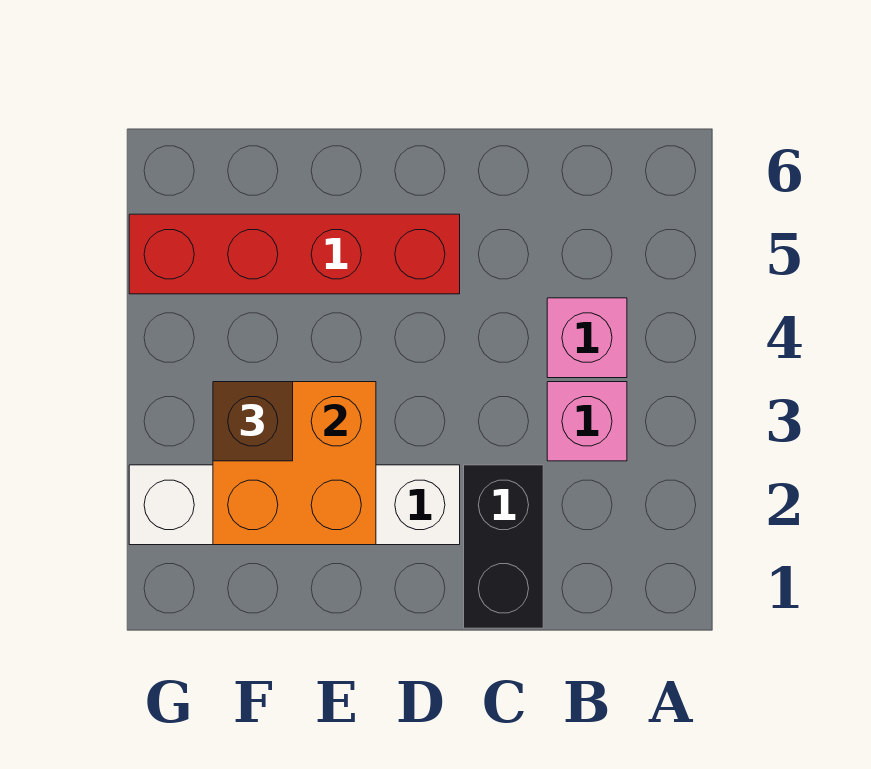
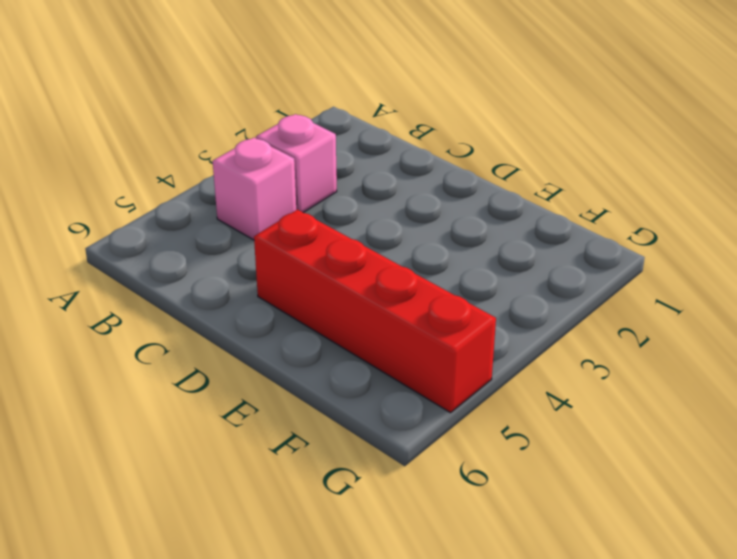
none -> black brick C1:C2 level 1
none -> white brick D2:G2 level 1

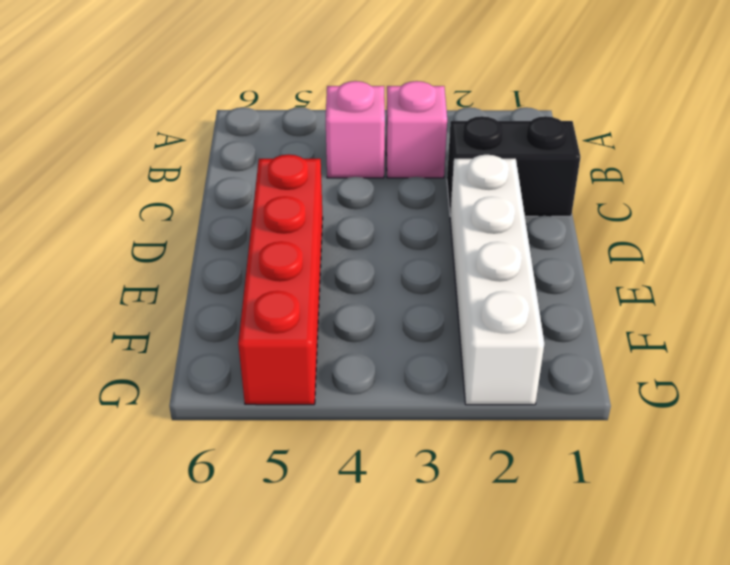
none -> orange brick E2:F3 level 2
none -> brown brick F3 level 3

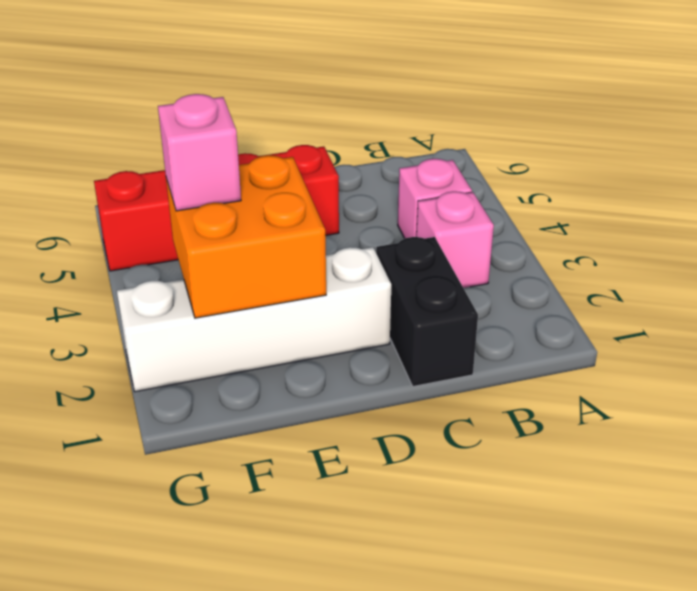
pink brick F3 level 3 -> brown brick F3 level 3

